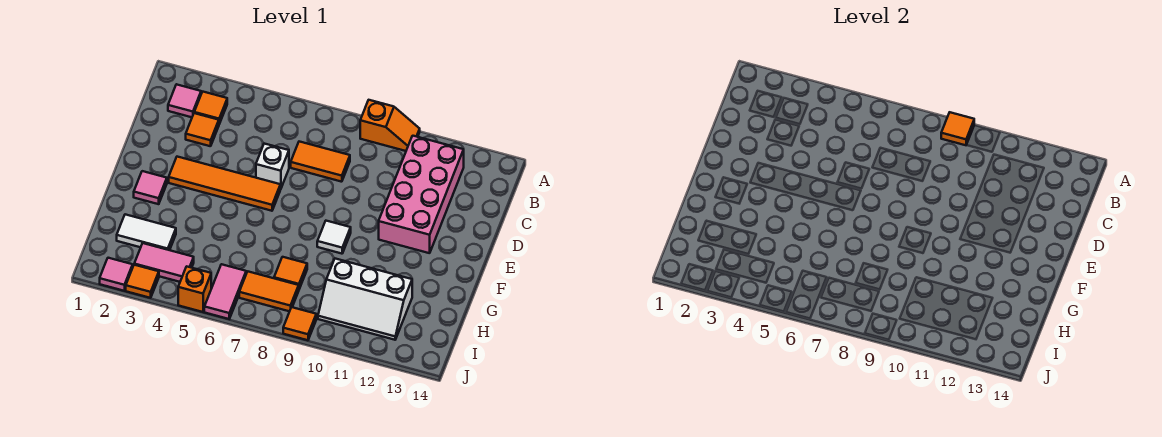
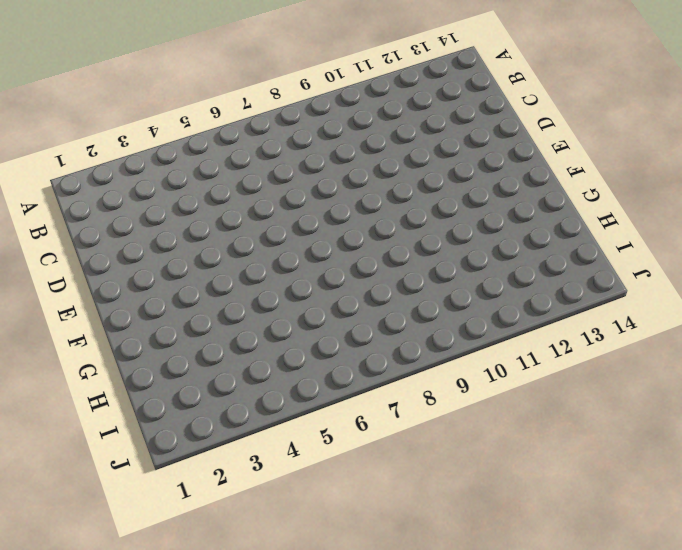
none -> orange slope A9:A10 level 1 top 9
none -> pink tile B2 level 1
none -> orange tile B3 level 1

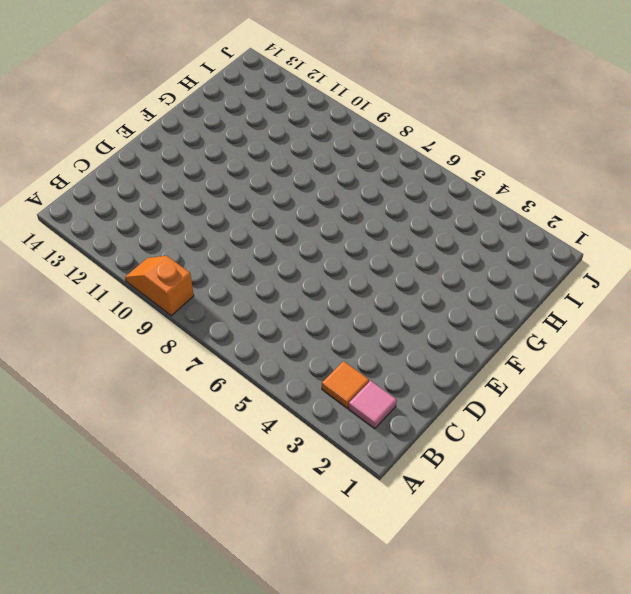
none -> pink brick B11:E12 level 1
none -> orange tile C3 level 1
none -> orange tile C7:C8 level 1

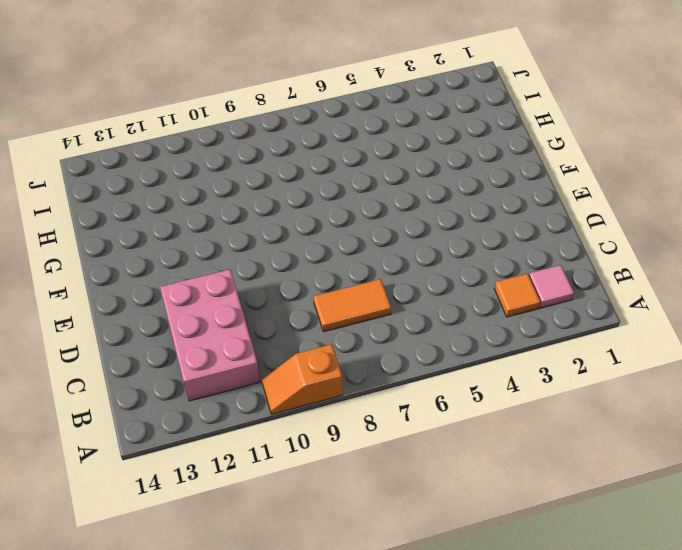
pink brick B11:D12 level 1 -> pink brick B11:E12 level 1
none -> orange tile C3 level 1
none -> white brick D6 level 1
none -> orange tile E3:E6 level 1

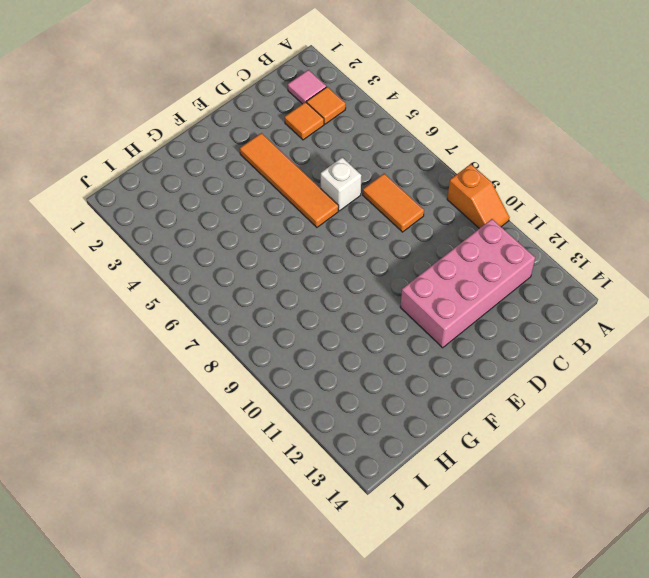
none -> pink tile F2 level 1
none -> white tile F9 level 1
none -> white tile H2:H3 level 1

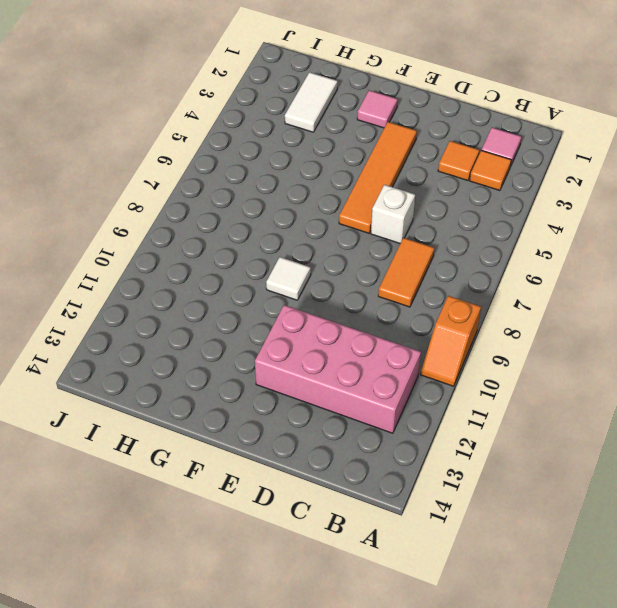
none -> orange tile H8 level 1
none -> white slope H10:I12 level 1 top H
none -> pink tile I3:I4 level 1

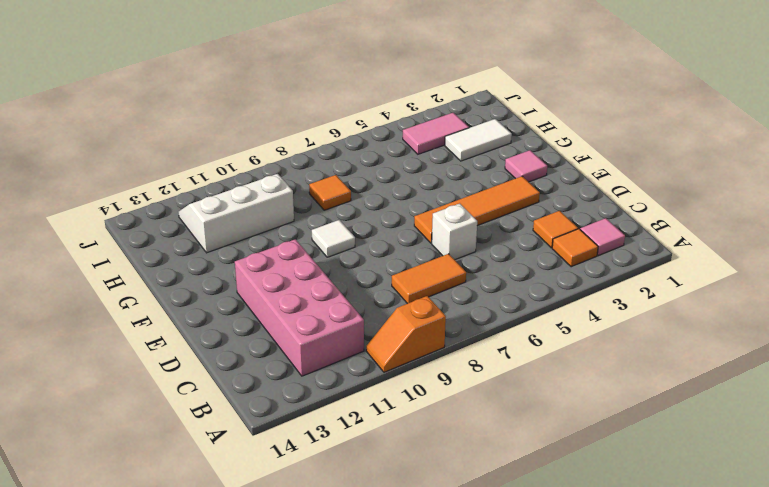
none -> pink tile I6:J6 level 1
none -> orange tile I7:I8 level 1
none -> pink tile J2 level 1

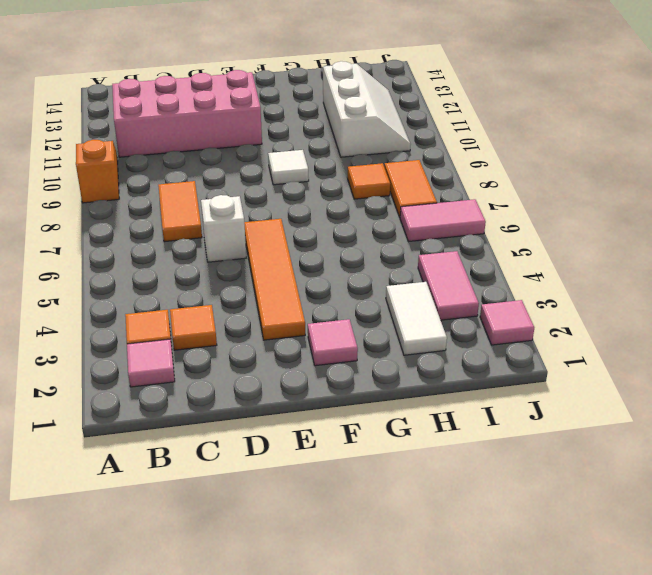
none -> orange tile J3 level 1
none -> orange brick J5 level 1
none -> orange tile J9 level 1

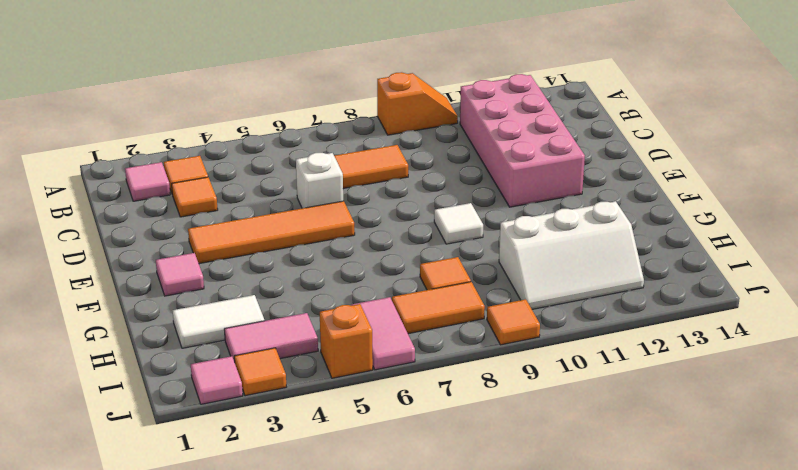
none -> orange tile A9 level 2

